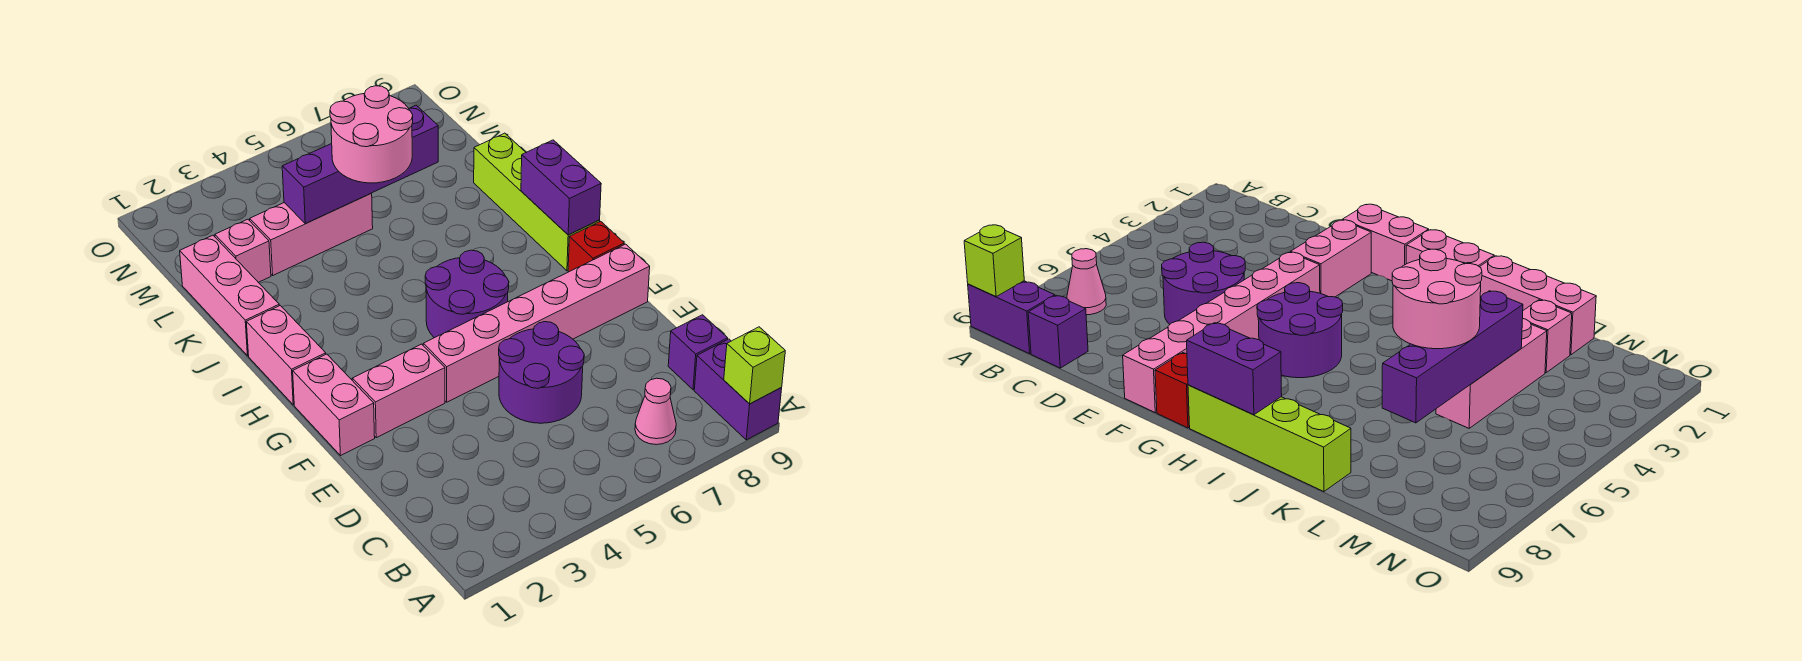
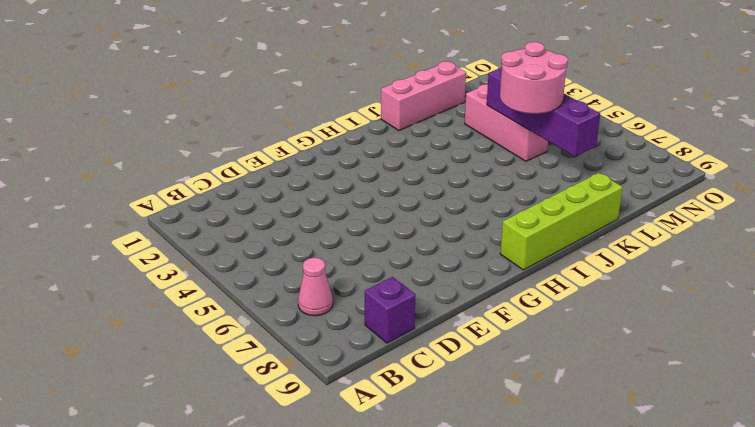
none -> purple brick A9:B9 level 1
none -> purple round brick D5:E6 level 1
none -> pink brick F1:G1 level 1

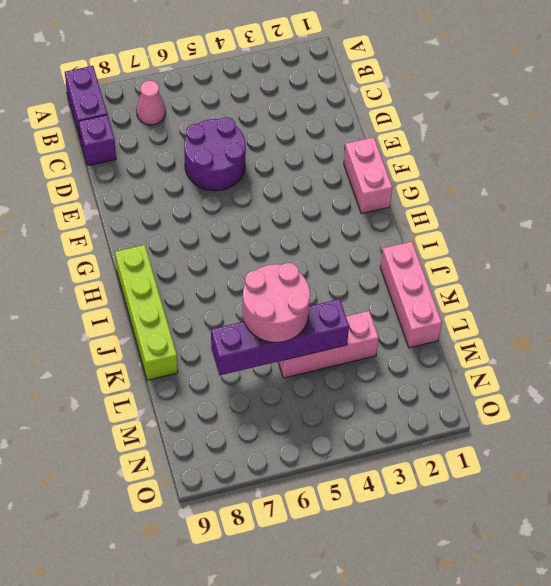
none -> pink brick F2:F3 level 1
none -> pink brick F4:F9 level 1
none -> purple round brick G5:H6 level 1

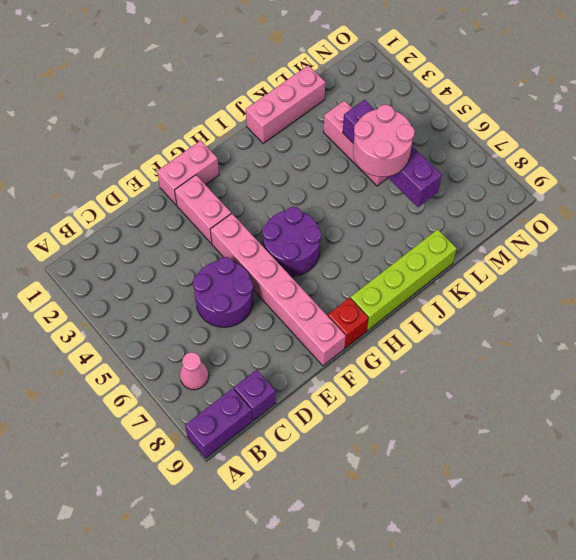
none -> pink brick H1:I1 level 1
none -> pink brick L2 level 1
none -> lime brick A9 level 2

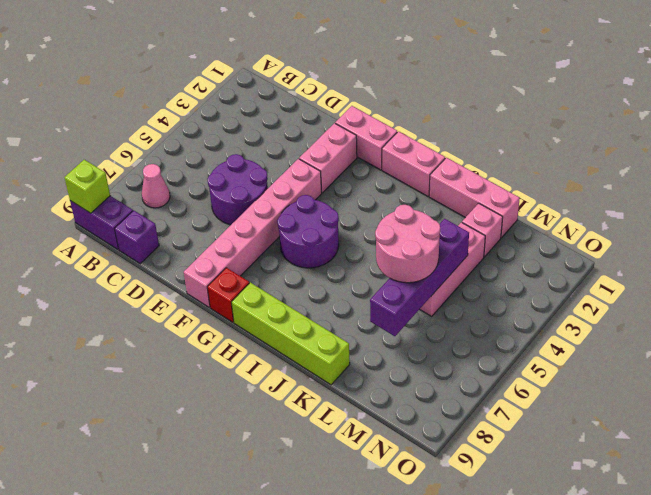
none -> purple brick H9:I9 level 2

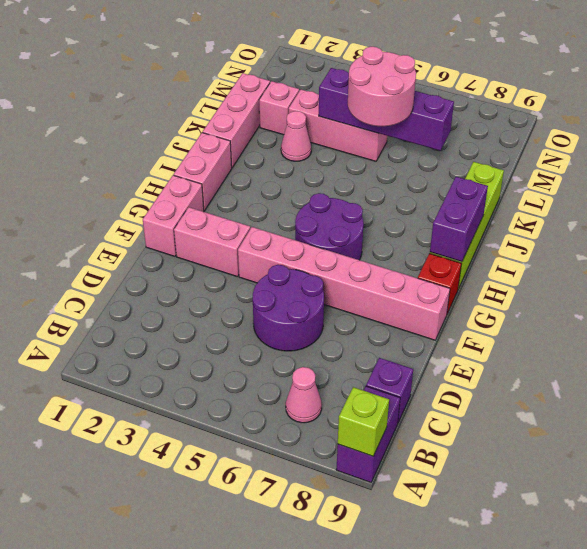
pink cone K3 level 1 -> none

